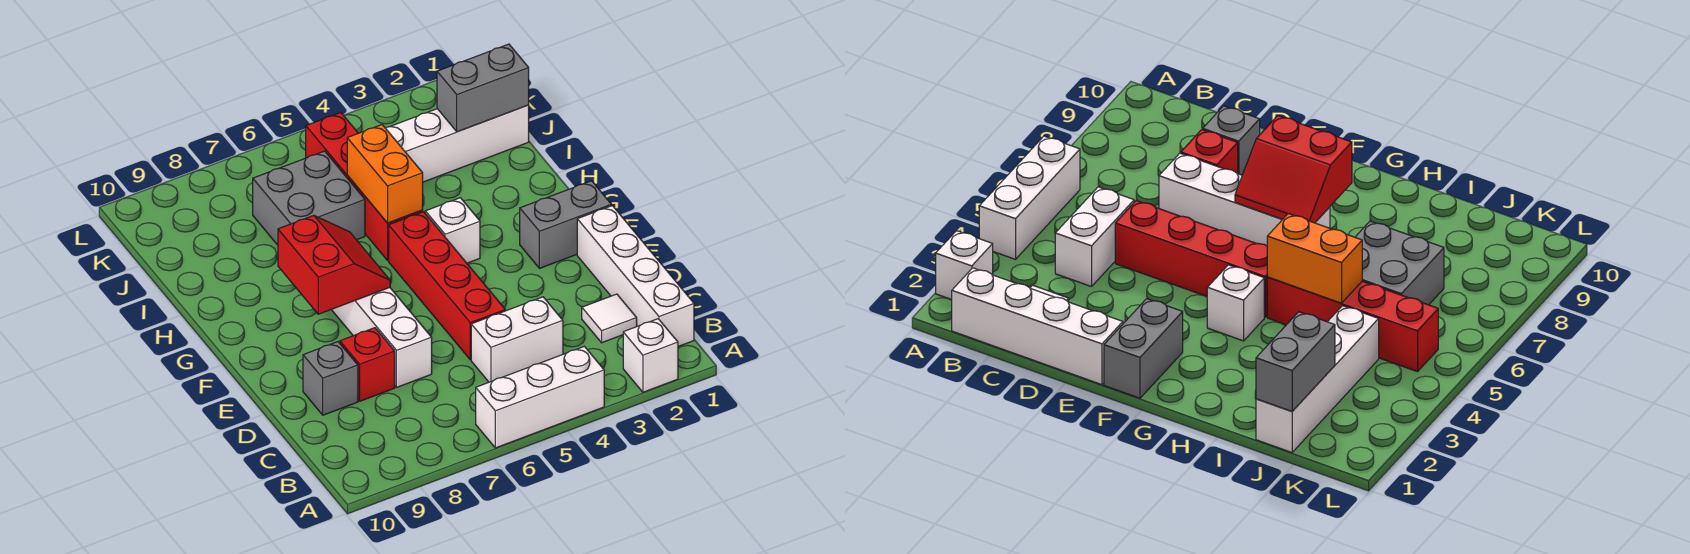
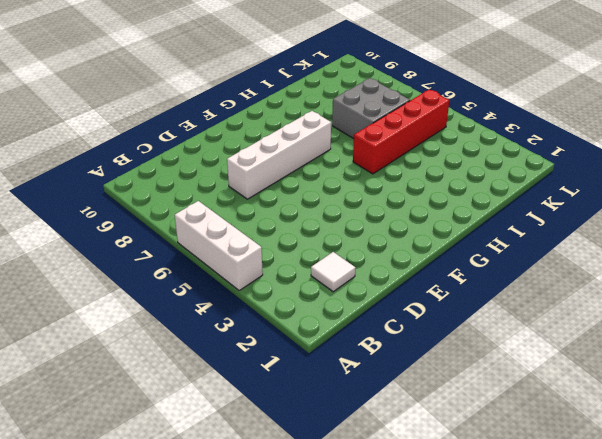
none -> white brick A2 level 1
none -> white brick B1:E1 level 1
none -> white brick C4:C5 level 1

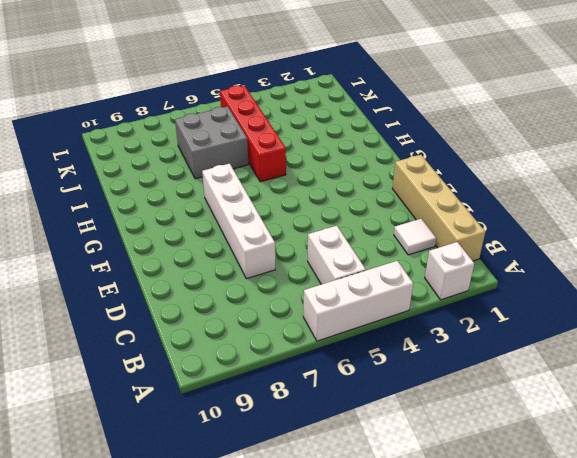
tan brick B1:E1 level 1 -> white brick B1:E1 level 1
white brick B5:C5 level 1 -> white brick C4:C5 level 1
none -> red brick D5:G5 level 1
none -> red brick D8 level 1
none -> grey brick D9 level 1

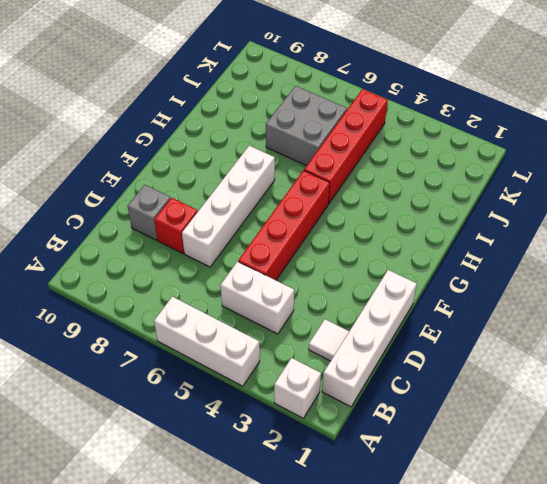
none -> grey brick F1:F2 level 1
none -> white brick G4 level 1
none -> white brick J1:J4 level 1

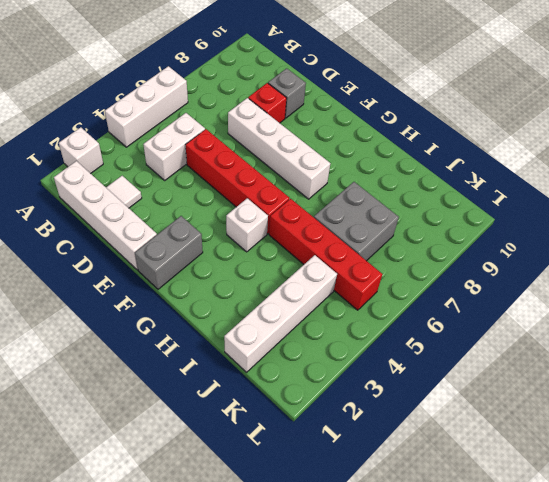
none -> red slope F7:G8 level 2 top 8
none -> orange brick H5:I5 level 2
none -> grey brick J1:J2 level 2

